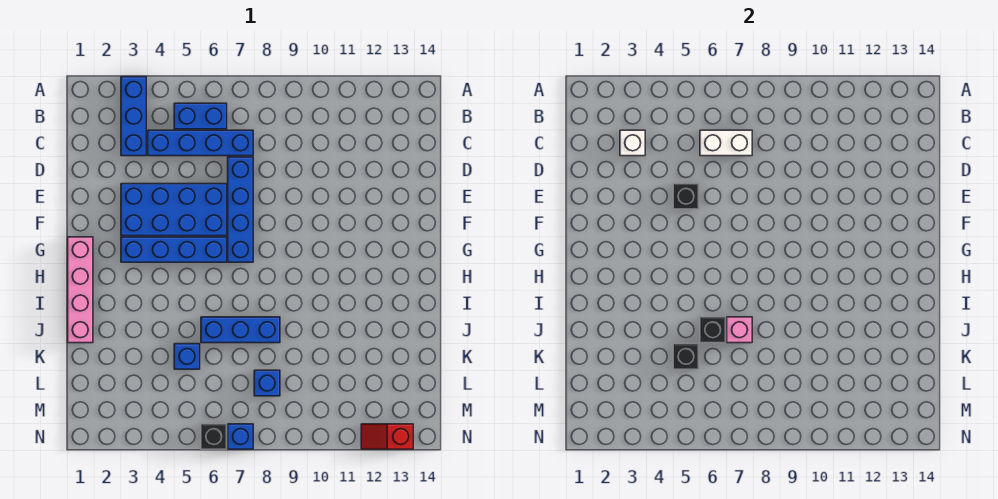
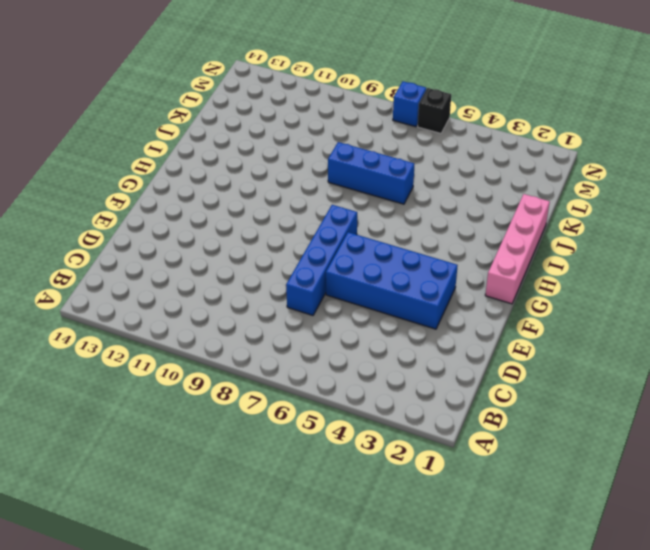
none -> blue brick A3:C3 level 1
none -> blue brick B5:B6 level 1
none -> blue brick C4:C7 level 1

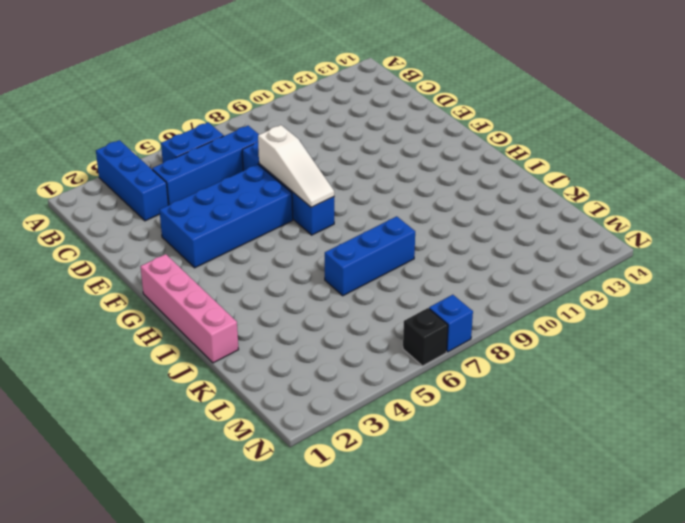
white slope E7:G7 level 2 top E -> none
none -> blue brick G3:G6 level 1
none -> blue brick K5 level 1
none -> blue brick L8 level 1

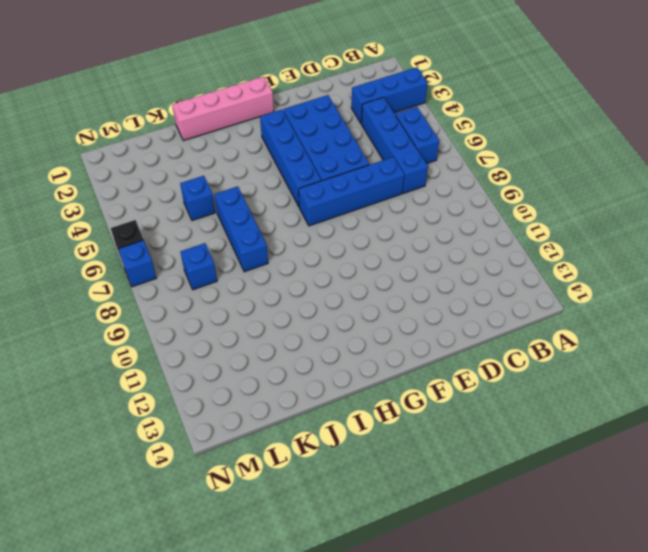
none -> red slope N12:N13 level 1 top 13
none -> white brick C3 level 2
none -> white brick C6:C7 level 2

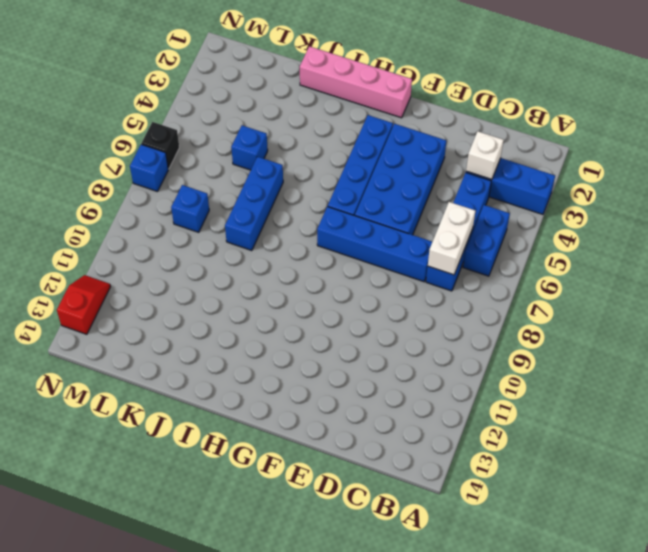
none -> black brick E5 level 2
none -> black brick J6 level 2
none -> pink brick J7 level 2

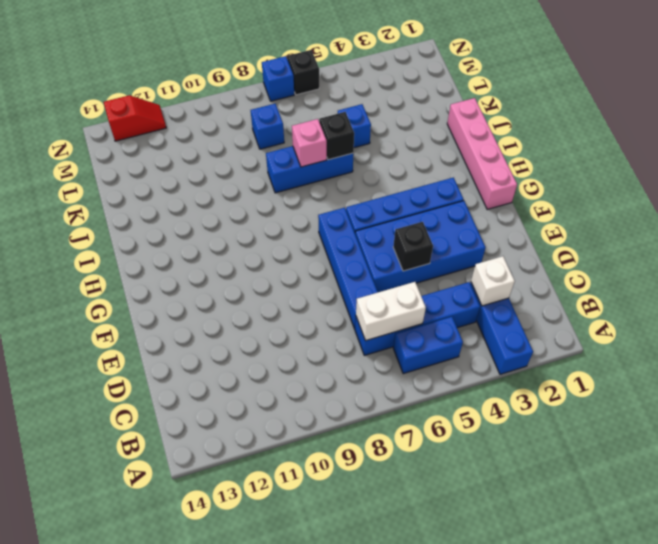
none -> black brick K5 level 2

